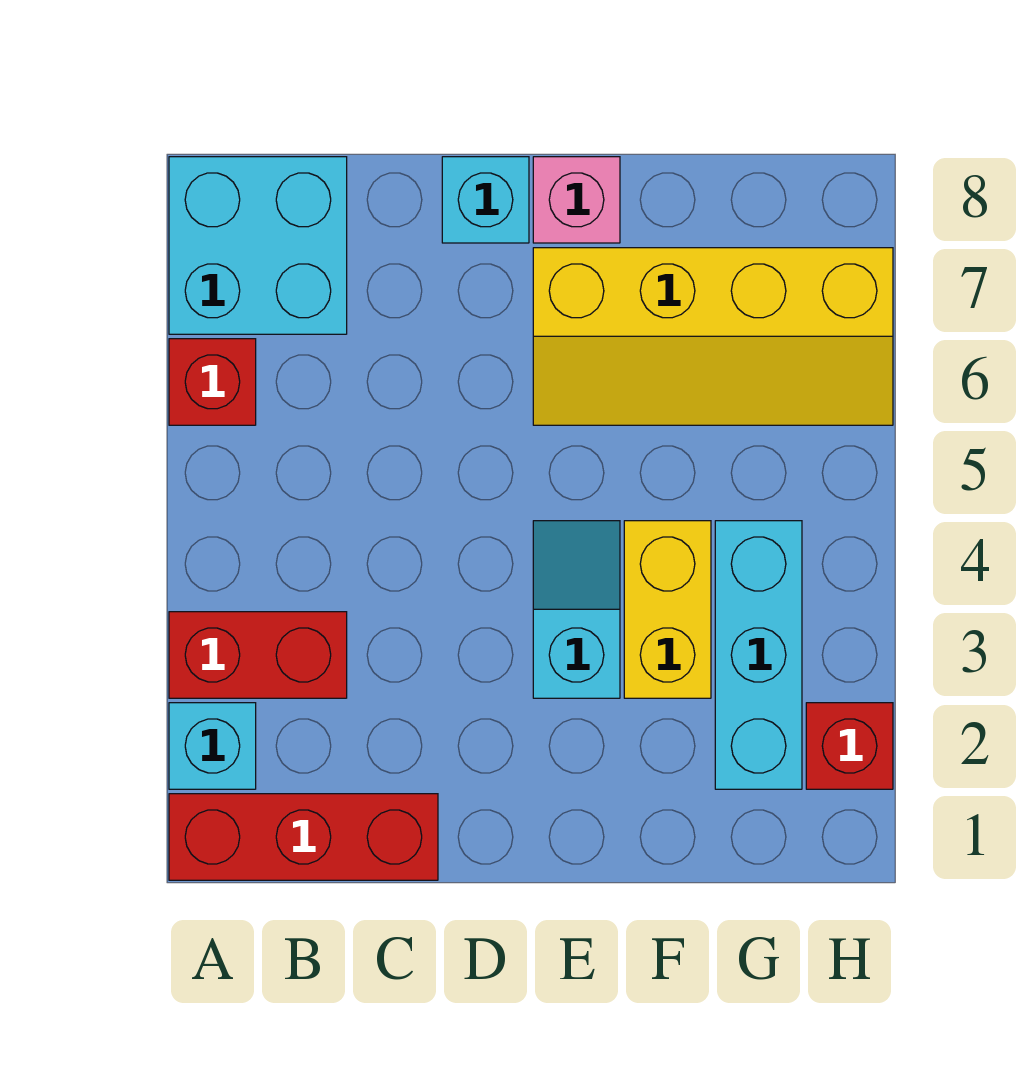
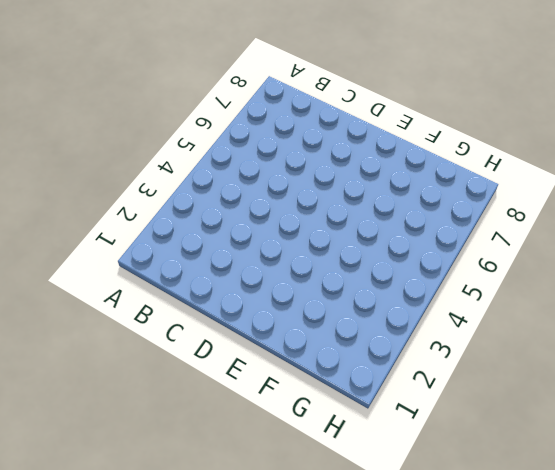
none -> red brick A1:C1 level 1
none -> cyan brick A2 level 1
none -> red brick A3:B3 level 1

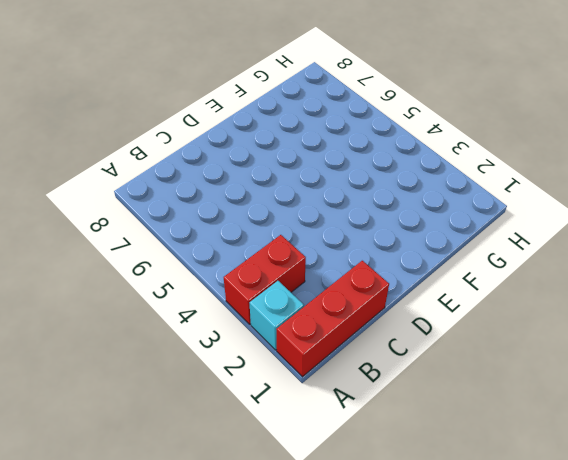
none -> red brick A6 level 1
none -> cyan brick A7:B8 level 1
none -> cyan brick D8 level 1

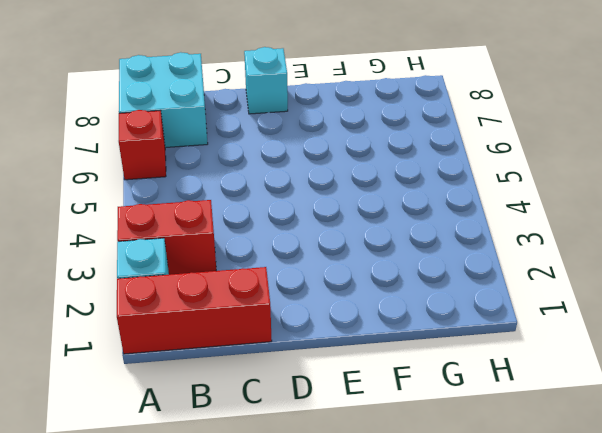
none -> cyan slope E3:E4 level 1 top 3
none -> yellow slope E6:H7 level 1 top 7
none -> pink brick E8 level 1

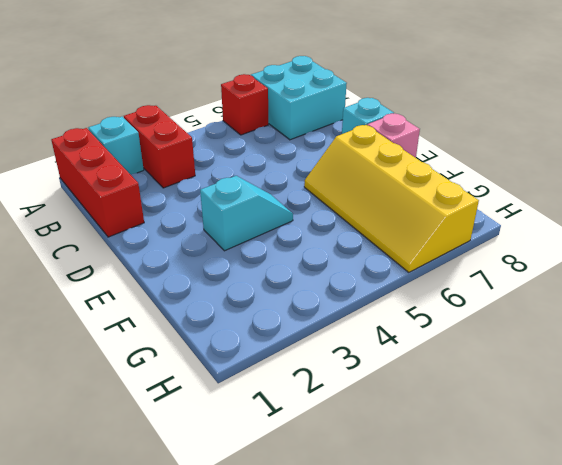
none -> yellow brick F3:F4 level 1
none -> cyan brick G2:G4 level 1
none -> red brick H2 level 1

